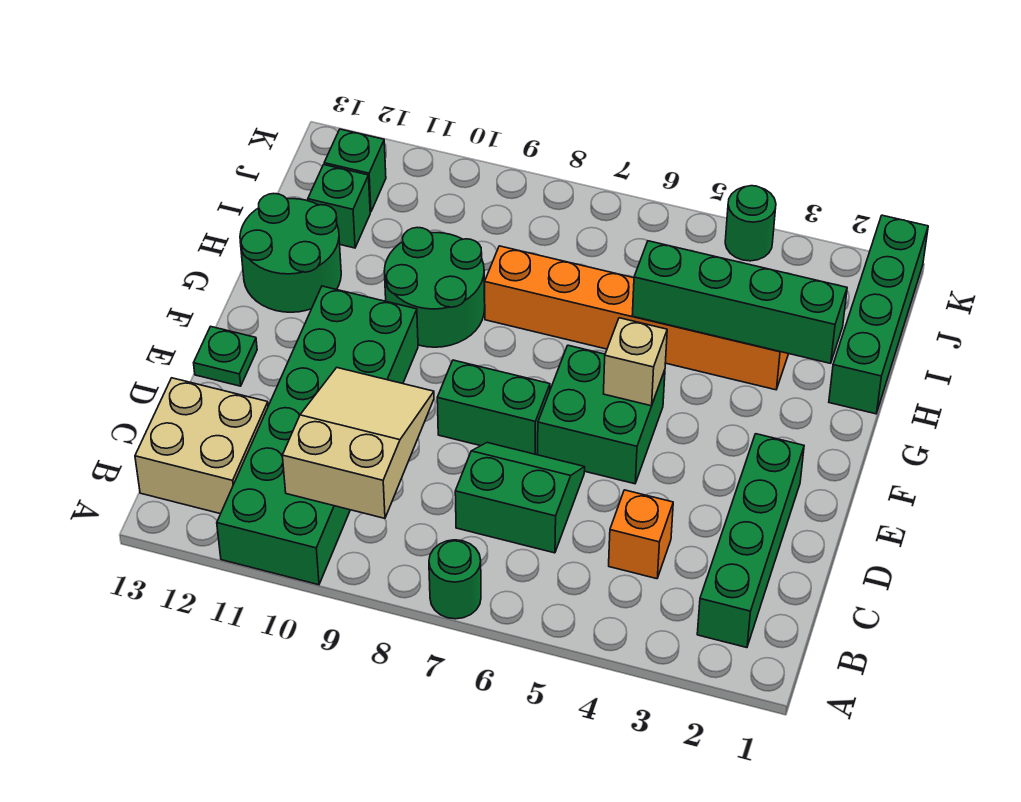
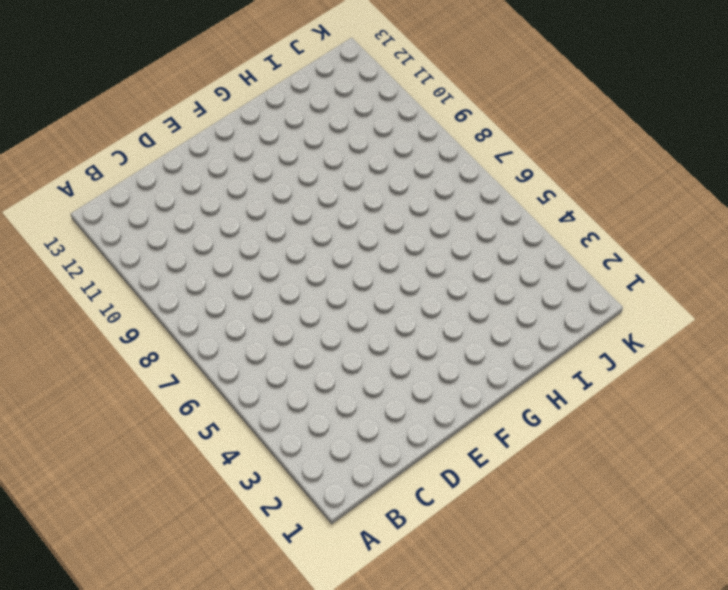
none -> green round brick A7 level 1
none -> green brick A10:F11 level 1
none -> green brick B2:E2 level 1

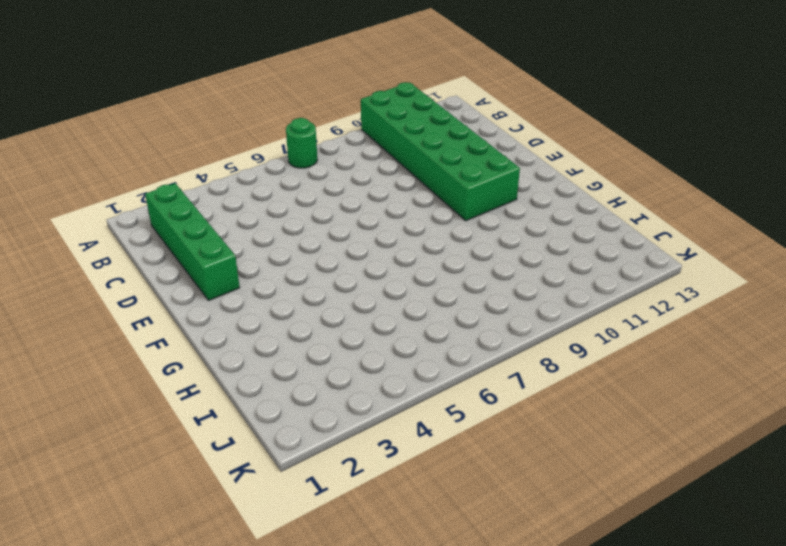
none -> tan brick B12:C13 level 1
none -> orange brick C4 level 1
none -> green slope C6:D7 level 1 top C

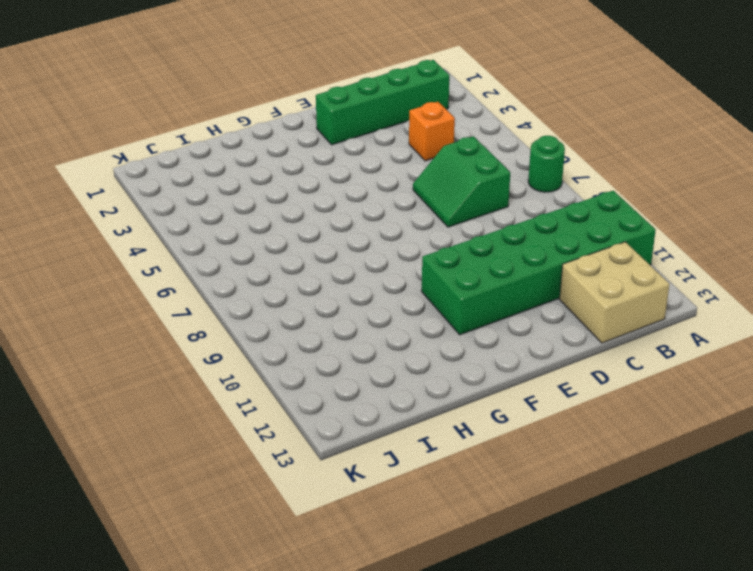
none -> green brick E5:F6 level 1
none -> green brick E7:E8 level 1
none -> green plate E13 level 1

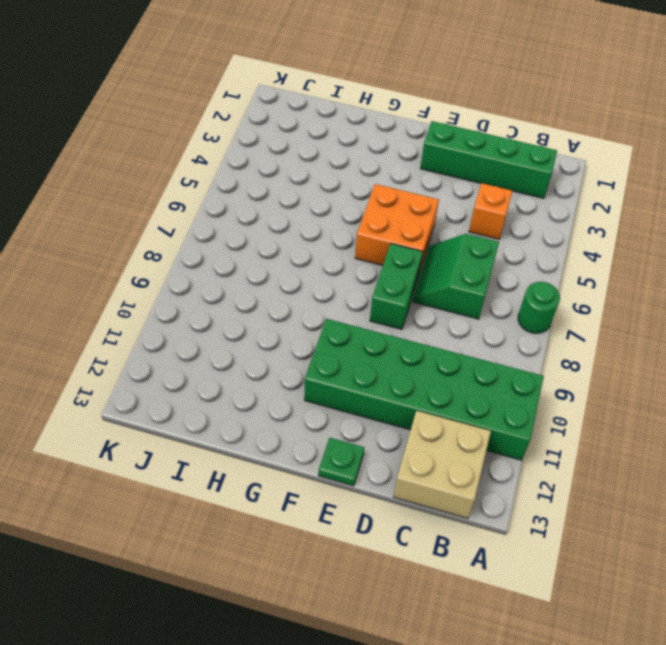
orange brick E5:F6 level 1 -> green brick E5:F6 level 1
none -> green round brick G9:H10 level 1
none -> green round brick G12:H13 level 1
none -> green brick H1:K1 level 1

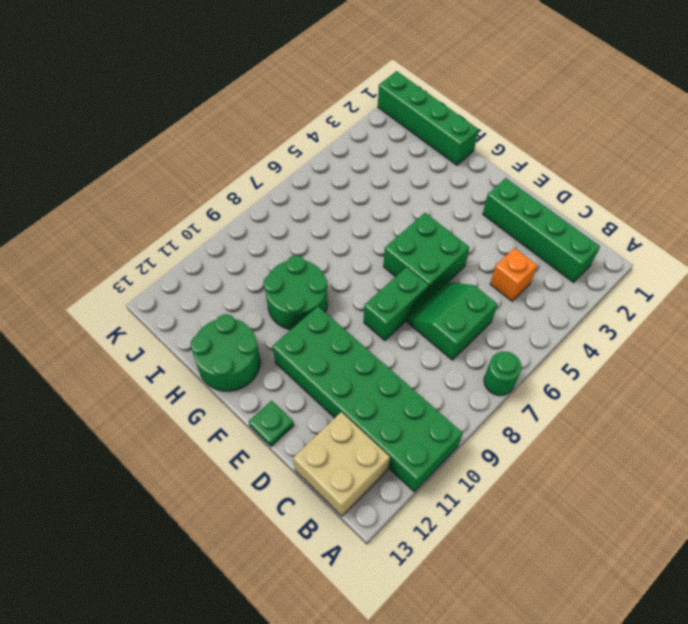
none -> orange brick H3:H8 level 1
none -> green brick I12 level 1
none -> green brick J12 level 1

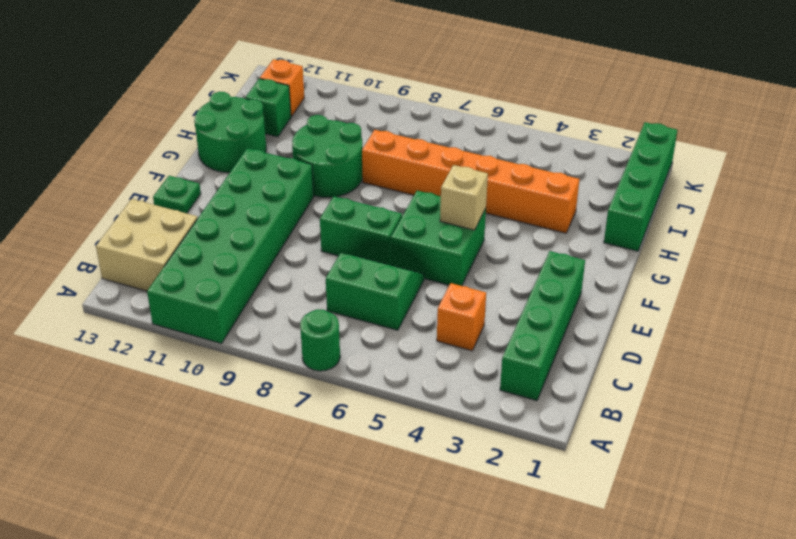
orange brick J12 level 1 -> green brick J12 level 1
none -> green round brick K4 level 1
none -> tan slope B9:D10 level 2 top B
none -> green brick H2:H5 level 2

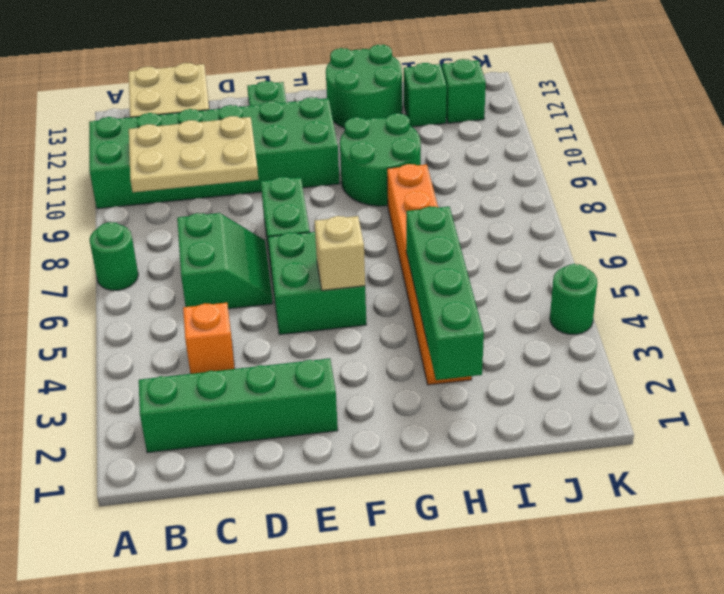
tan plate B9:D10 level 2 -> tan slope B9:D10 level 2 top B
none -> green brick H1:K1 level 1

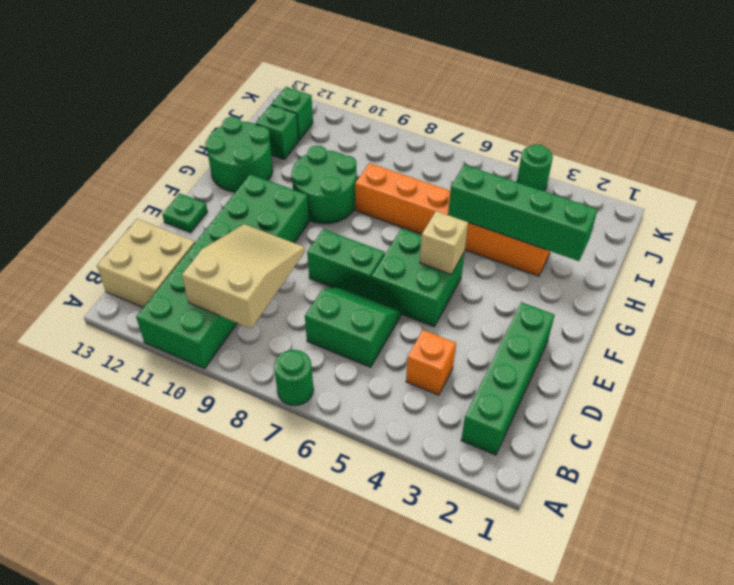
none -> green brick H1:K1 level 1

